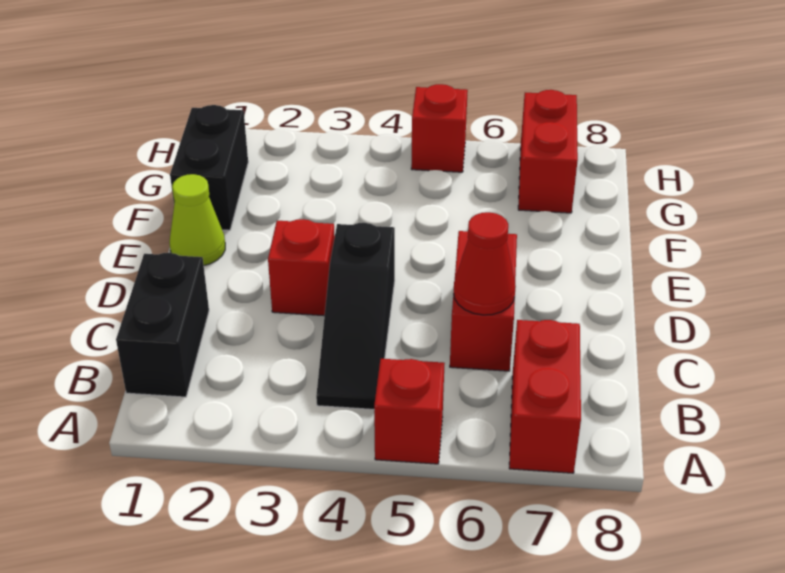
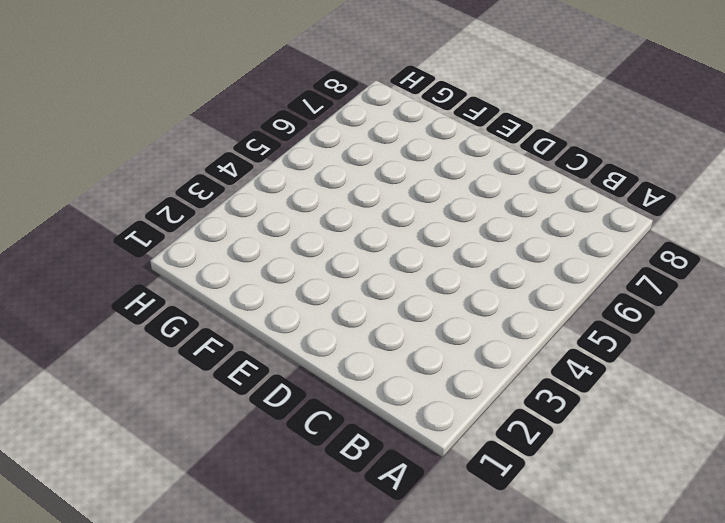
none -> red brick A5 level 1
none -> red brick A7:B7 level 1

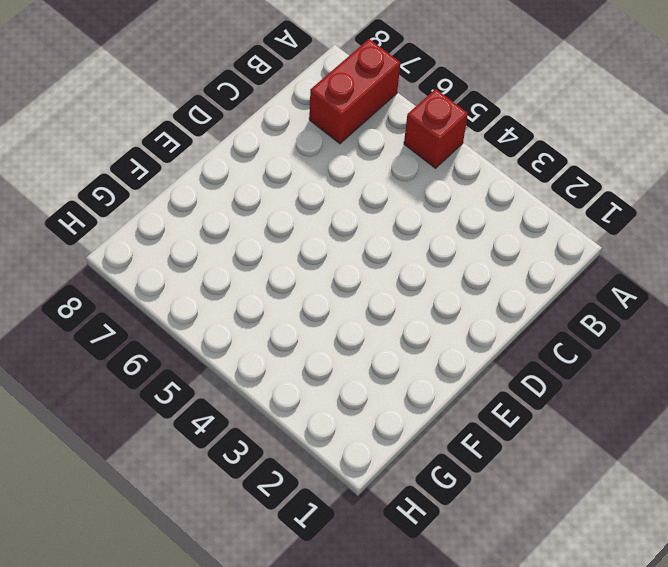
none -> black brick B1:C1 level 1
none -> black slope B4:D4 level 1 top D

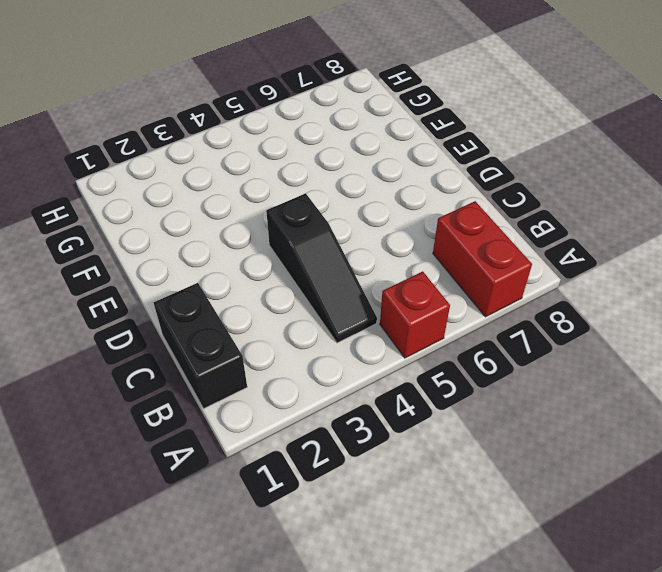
none -> red brick C6:D6 level 1
none -> red brick D3 level 1

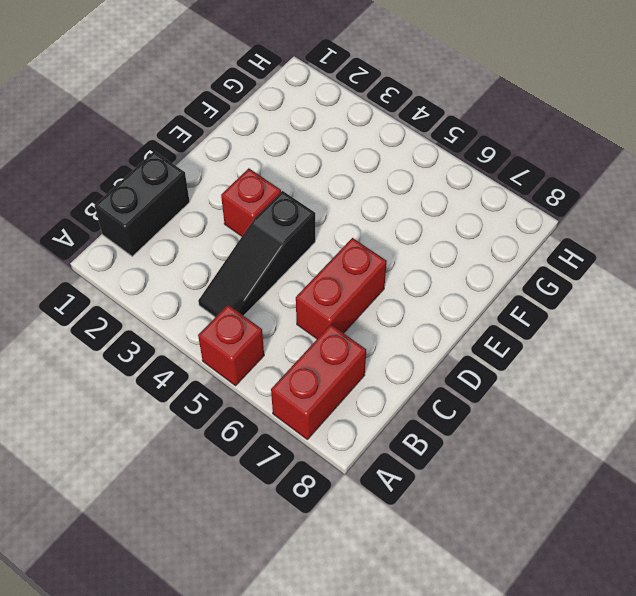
none -> lime cone E1 level 1
none -> black brick F1:G1 level 1

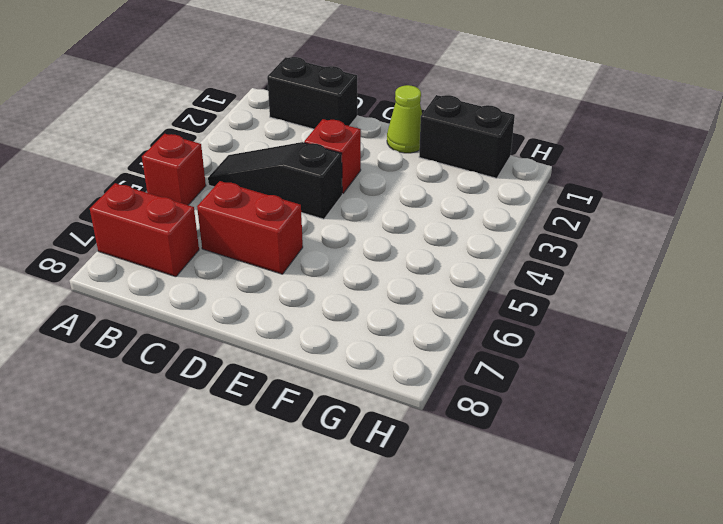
none -> red brick G7:H7 level 1
none -> red brick H5 level 1

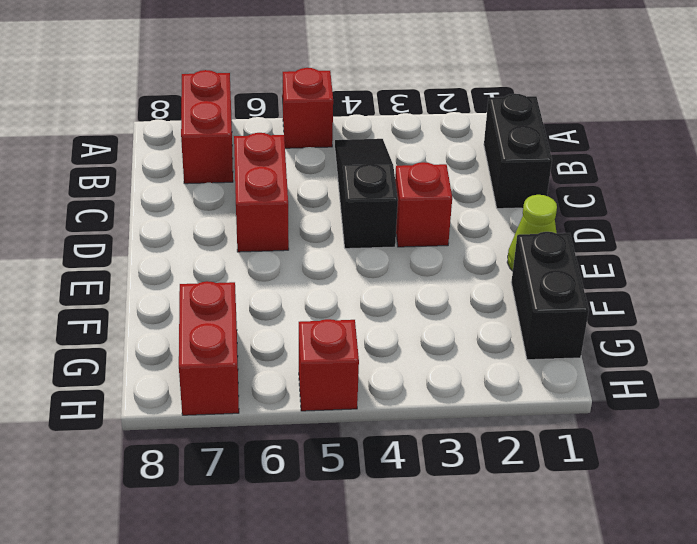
none -> red cone C6 level 2

